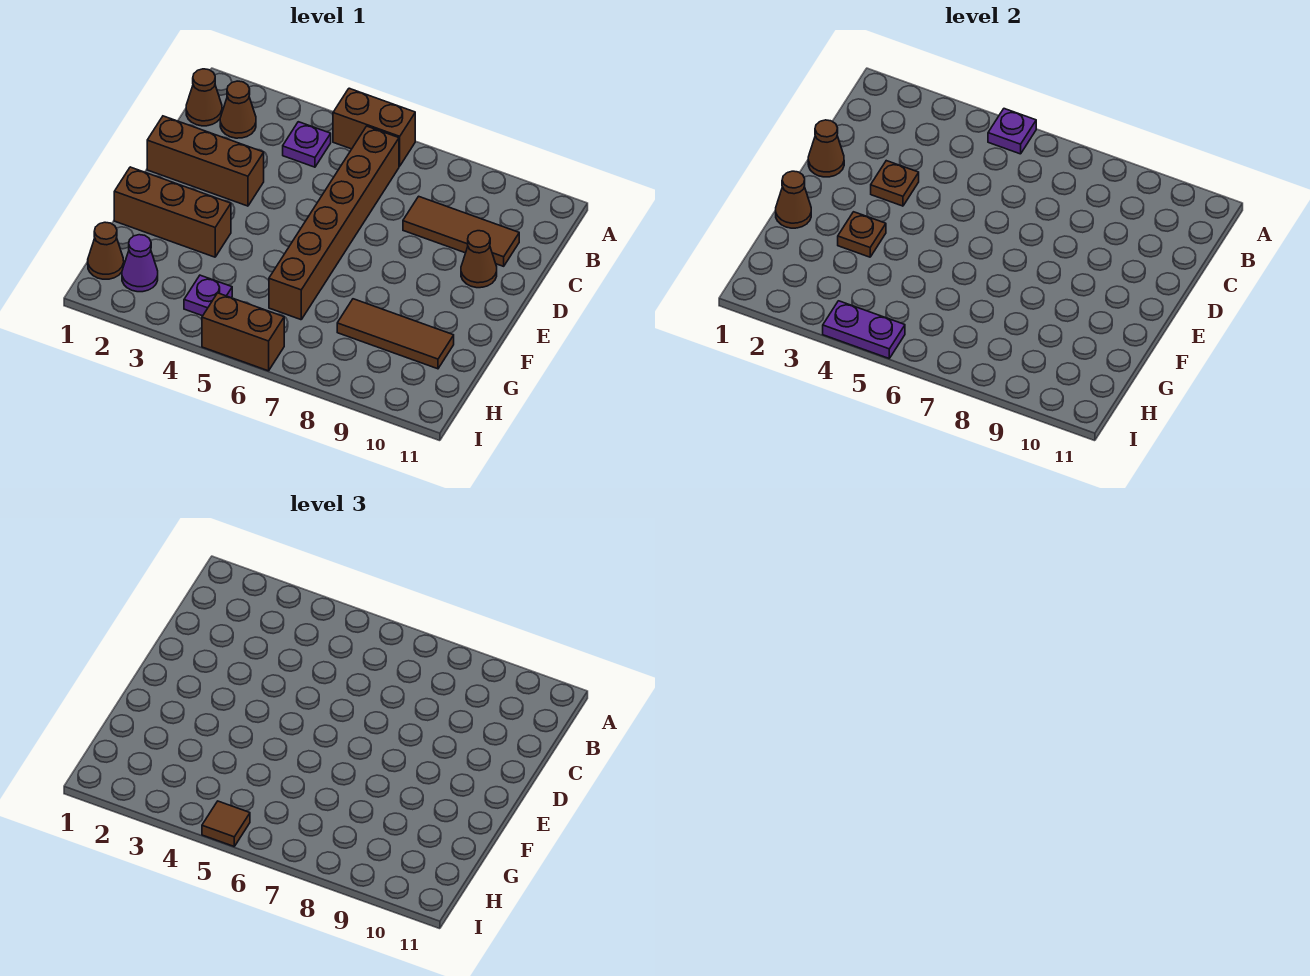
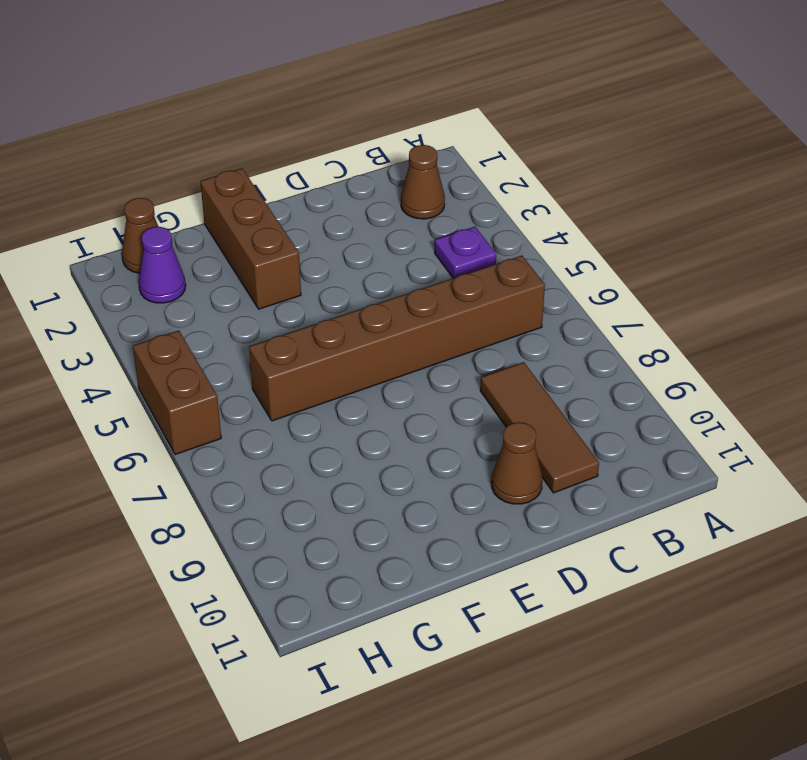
none -> brown brick A5:A6 level 1
none -> brown cone B1 level 1
none -> brown brick D1:D3 level 1

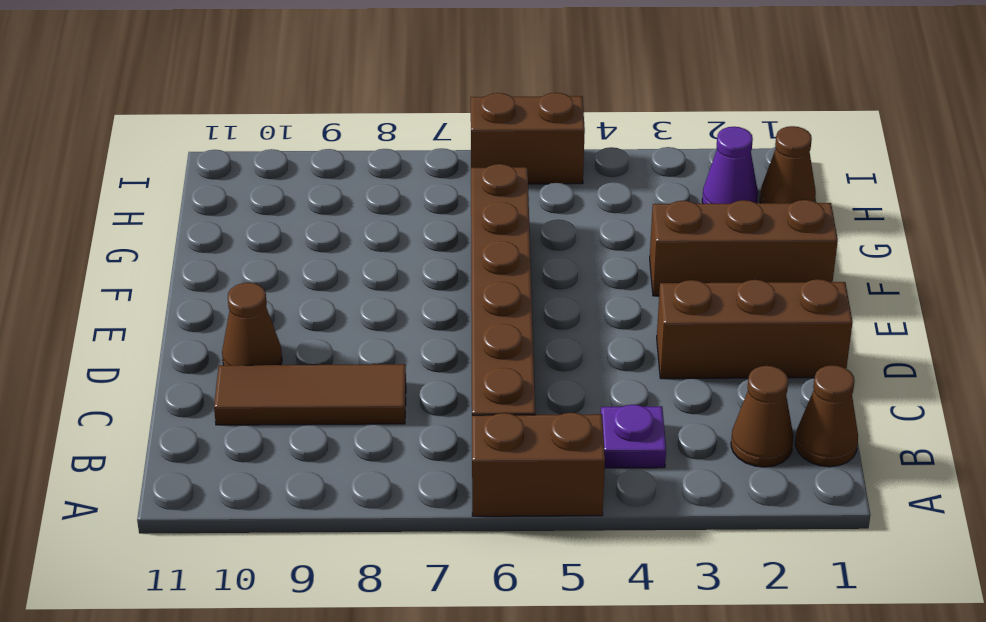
none -> brown tile G8:G10 level 1
none -> purple plate H4 level 1
none -> purple plate A5 level 2

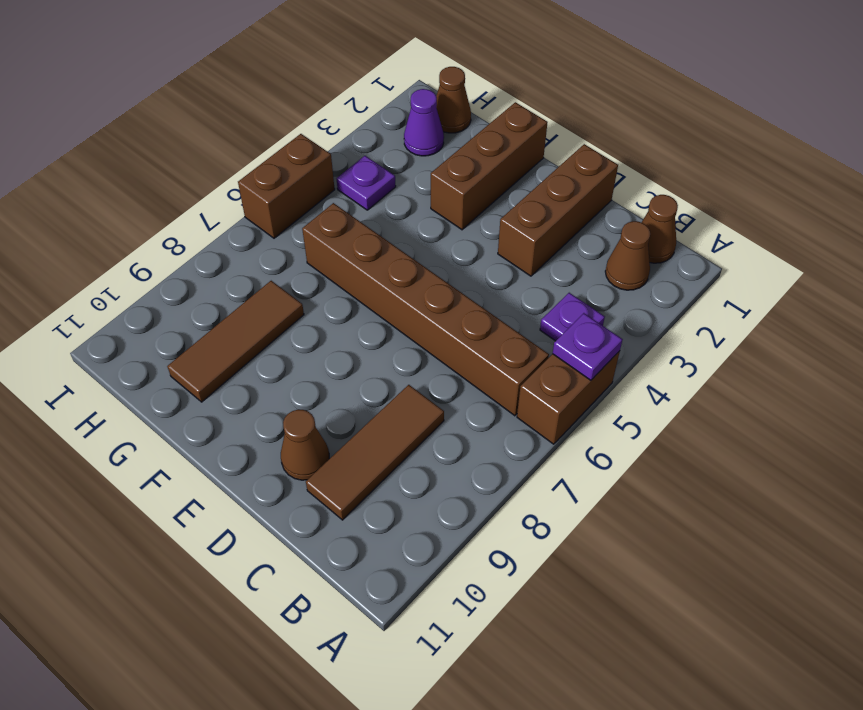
none -> brown cone D1 level 2
none -> brown plate D3 level 2
none -> brown cone F1 level 2

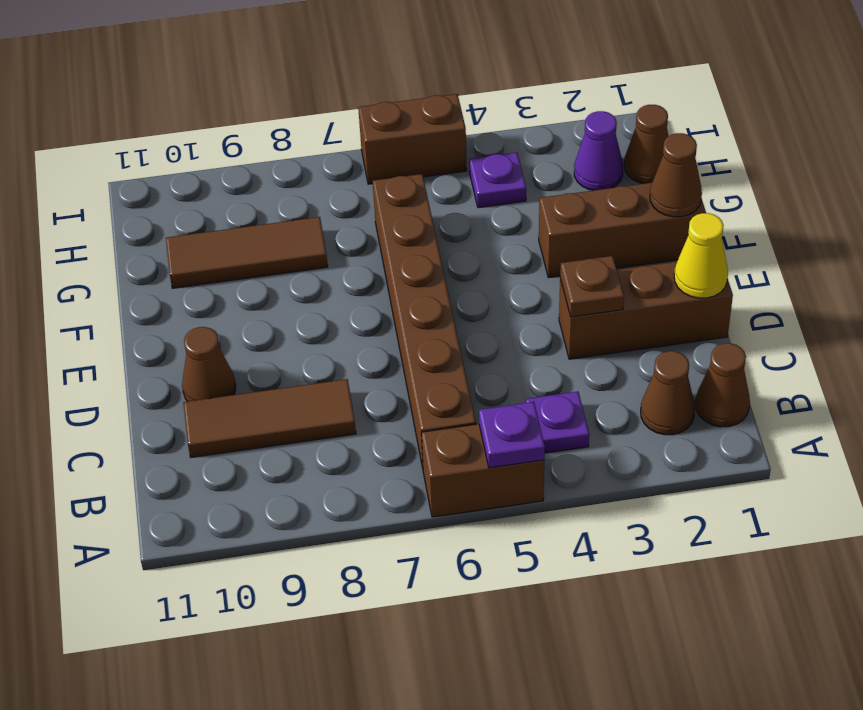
yellow cone D1 level 2 -> brown cone D1 level 2
none -> brown plate F3 level 2
none -> purple plate I4:I5 level 2
none -> brown tile I5 level 3

